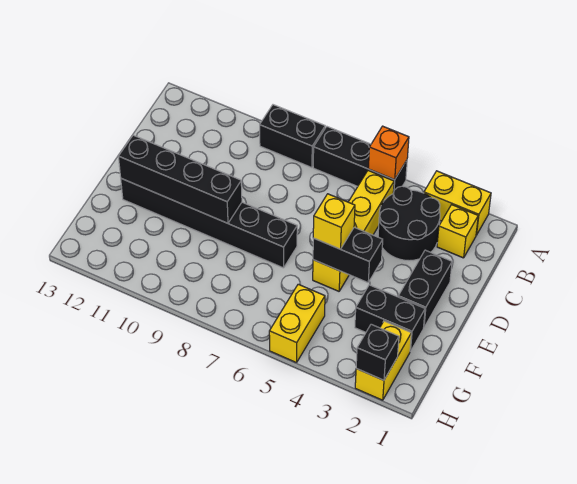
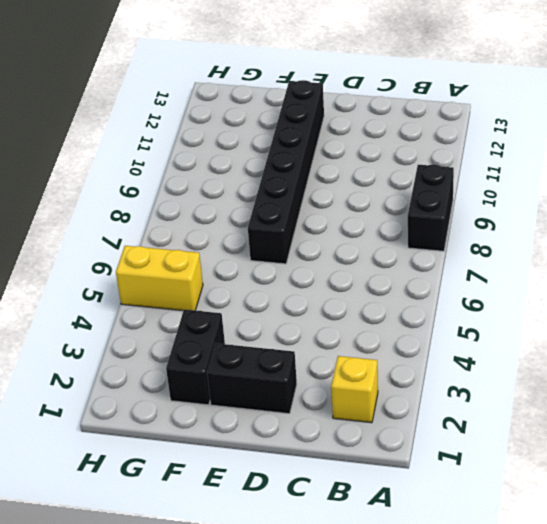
none -> yellow brick A2:A3 level 1
none -> black brick A5:A7 level 1
none -> black round brick B3:C4 level 1

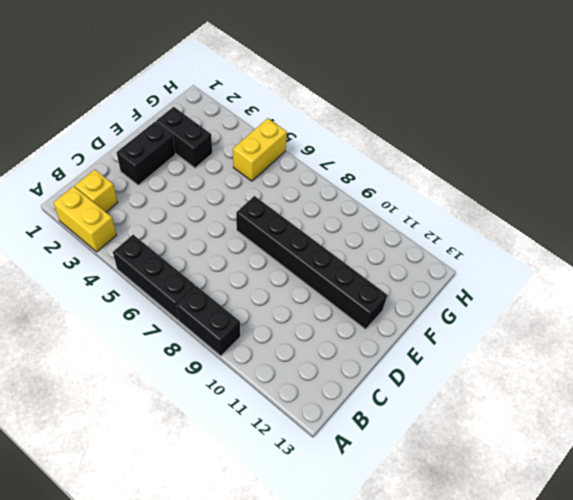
none -> black round brick B3:C4 level 1
none -> yellow brick B5:E5 level 1
none -> yellow brick G2:H2 level 1

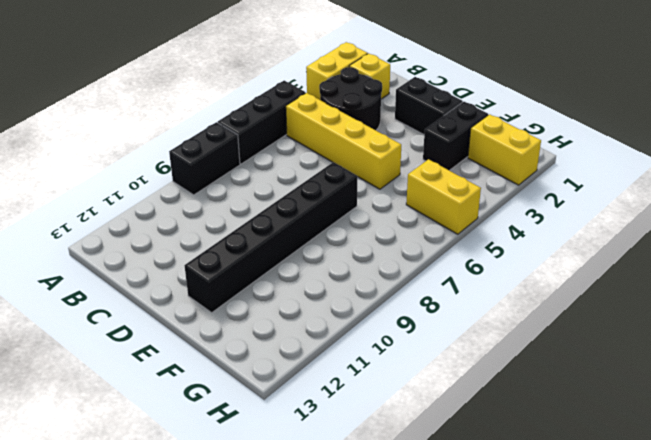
none -> orange brick A5 level 2
none -> black brick E4:E5 level 2
none -> black brick E9:E12 level 2

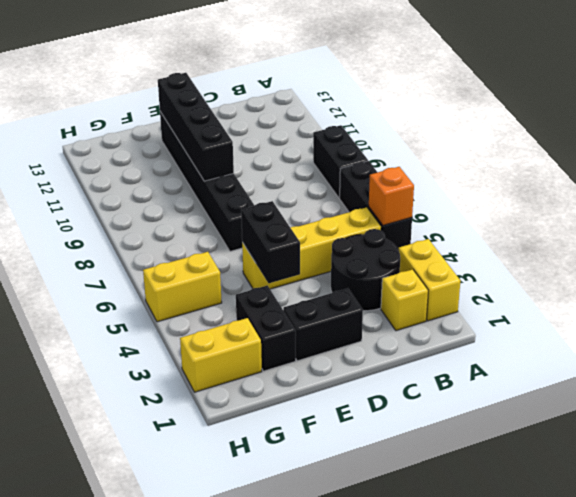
none -> black brick H2 level 2
none -> yellow brick E5 level 3

